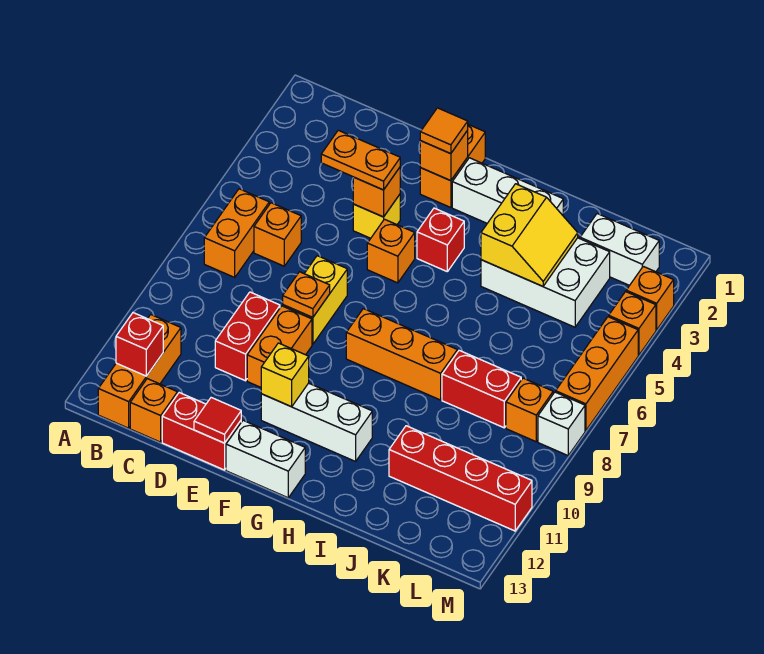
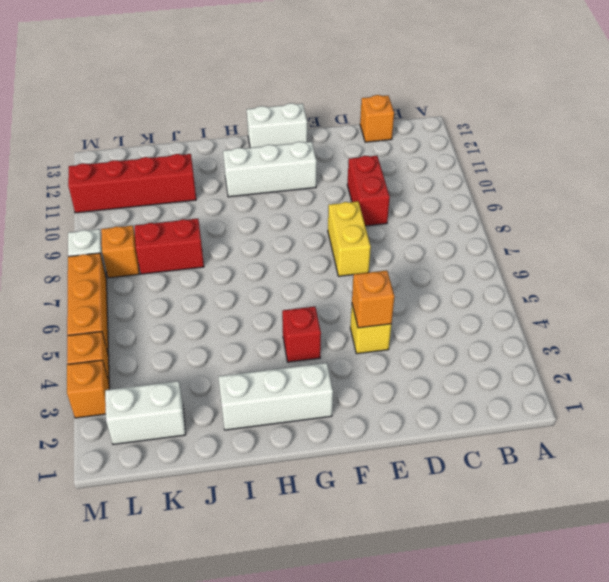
none -> orange brick B6:B7 level 1
none -> orange brick B11:B13 level 1
none -> orange brick C6 level 1
none -> red brick D13:E13 level 1

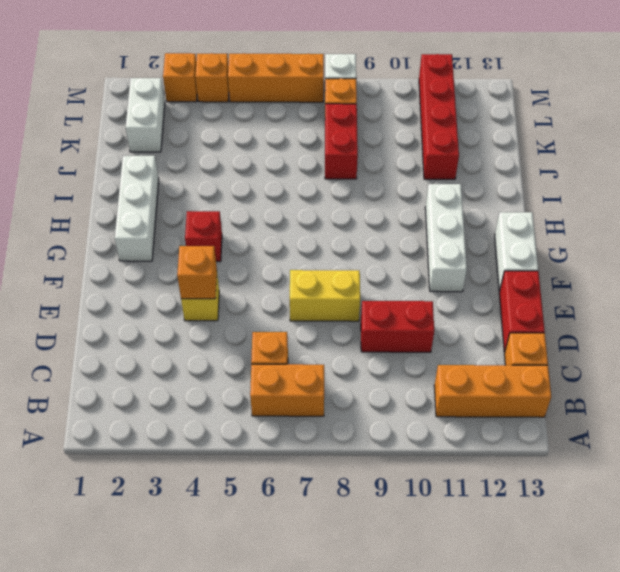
none -> orange brick E9:E10 level 1
none -> orange brick F1:F2 level 1
none -> orange brick F5 level 1
none -> orange brick G8:I8 level 1

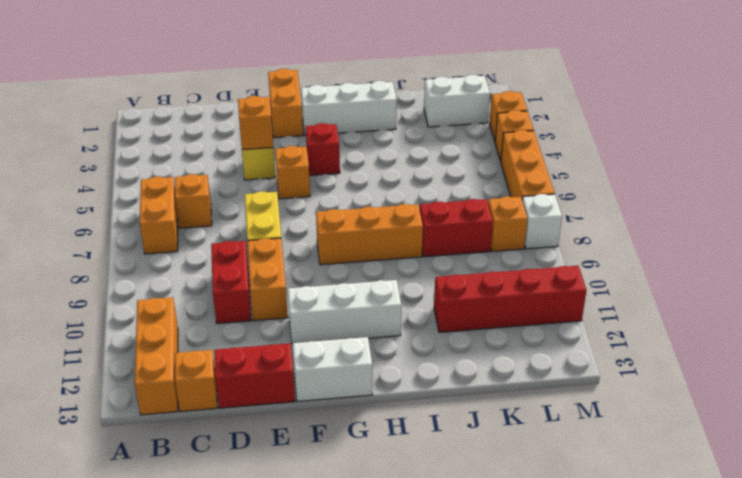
none -> white brick I3:K4 level 1
none -> red brick B12 level 2
none -> orange plate E8 level 2
none -> red tile E13 level 2

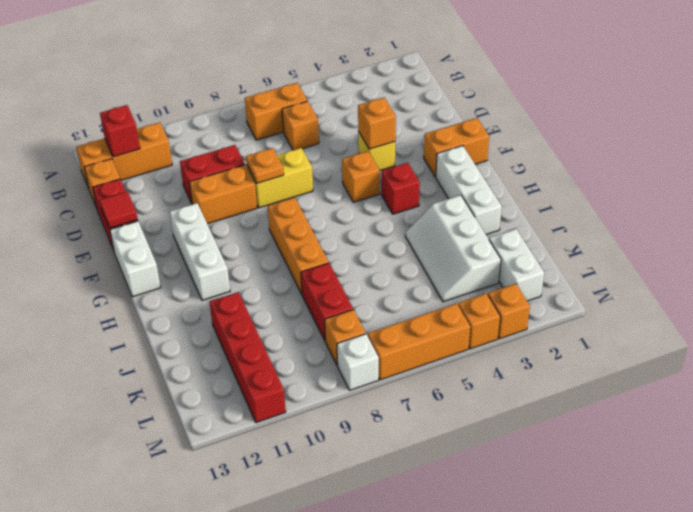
white slope I3:K4 level 1 top 3 -> white brick I3:K4 level 1
none -> orange brick F2 level 2
none -> yellow brick F11 level 2
none -> yellow slope I3:J4 level 2 top I
none -> orange plate D4:E4 level 3

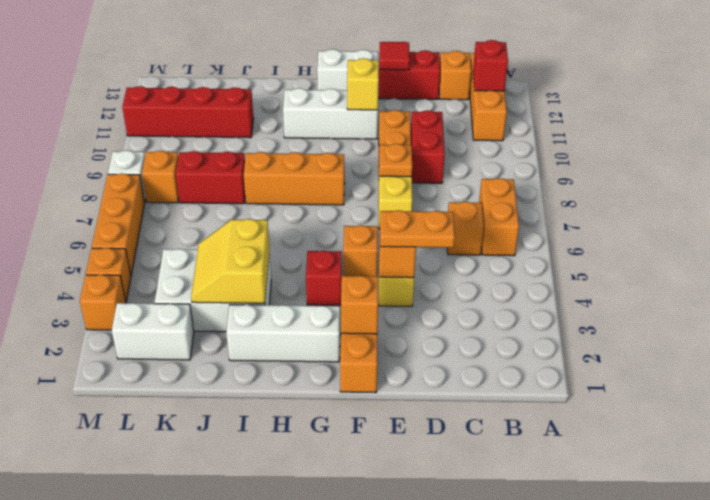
none -> orange tile F2 level 3

